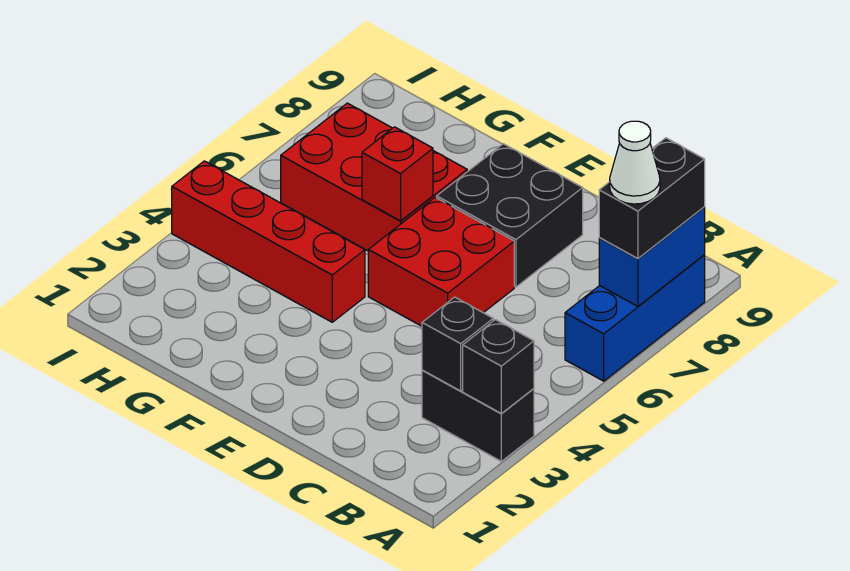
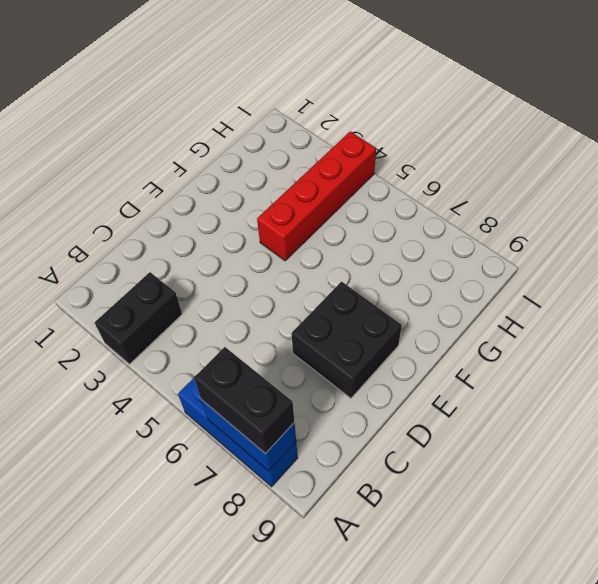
none -> red brick D5:E6 level 1
none -> red brick F6:H7 level 1
none -> black brick A3 level 2

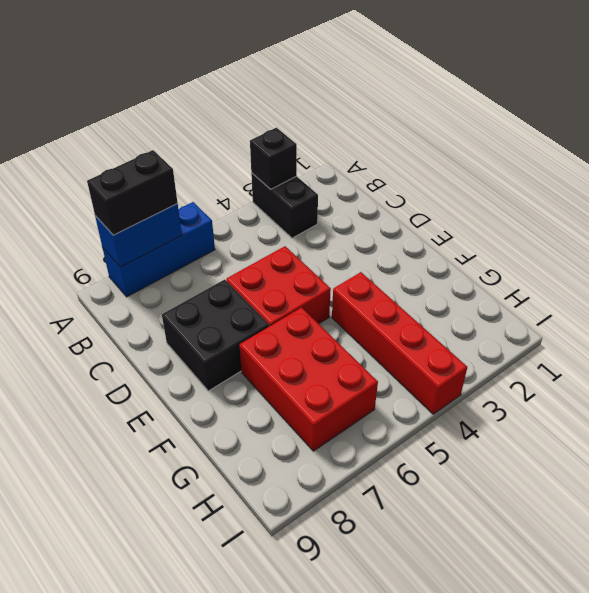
none -> black brick B3 level 2
none -> red brick F6 level 2
none -> white cone A7 level 4

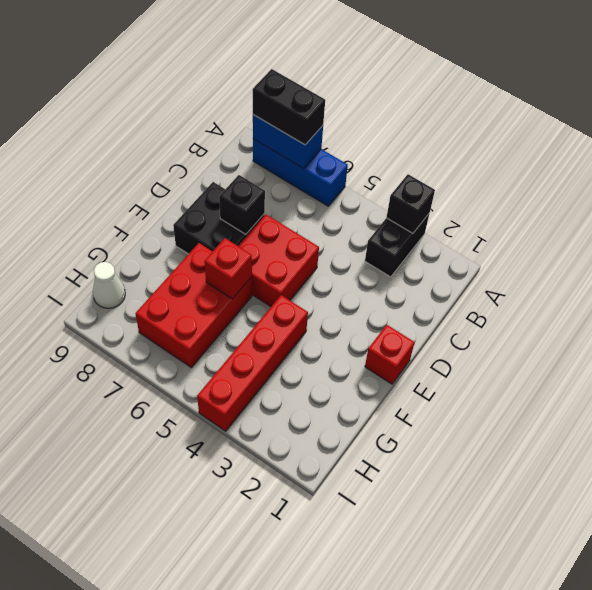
black brick D7 level 2 -> black brick B3 level 2
red brick E1 level 1 -> none
white cone H9 level 1 -> white cone A7 level 4

